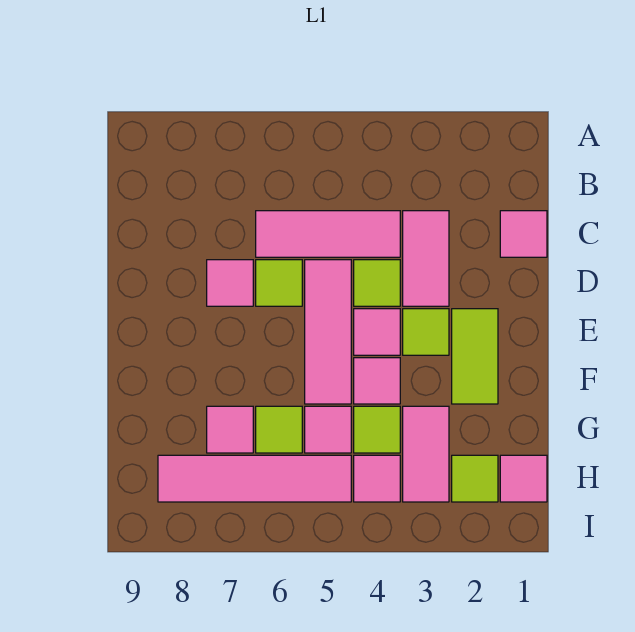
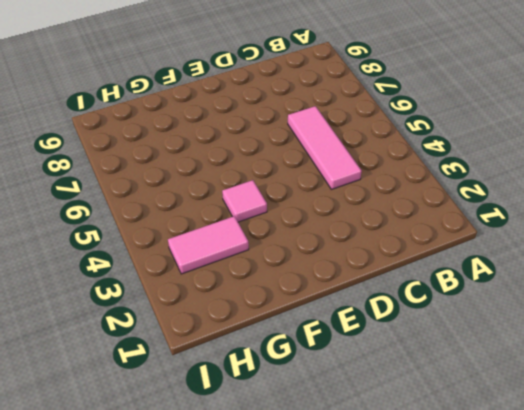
none -> pink tile C1 level 1
none -> pink tile C3:D3 level 1
none -> lime tile D4 level 1

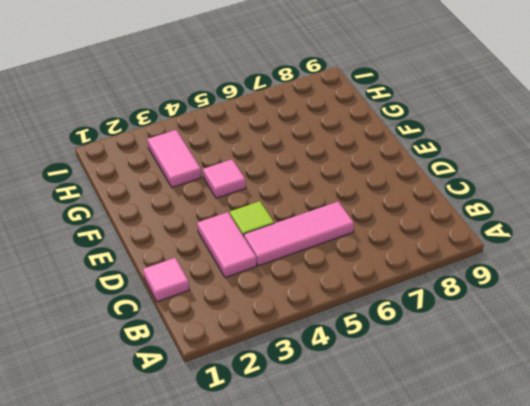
none -> pink tile D5:F5 level 1
none -> lime tile D6 level 1
none -> pink tile D7 level 1

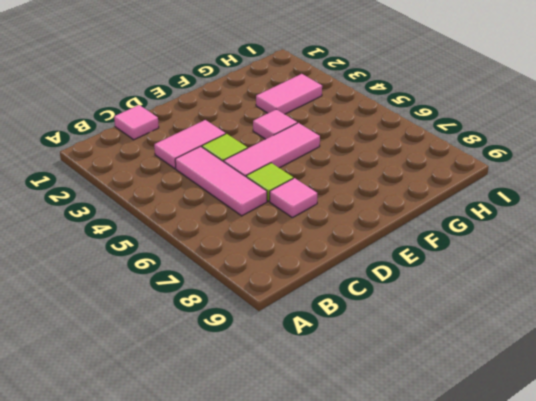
none -> lime tile E2:F2 level 1
none -> lime tile E3 level 1
none -> pink tile E4 level 1

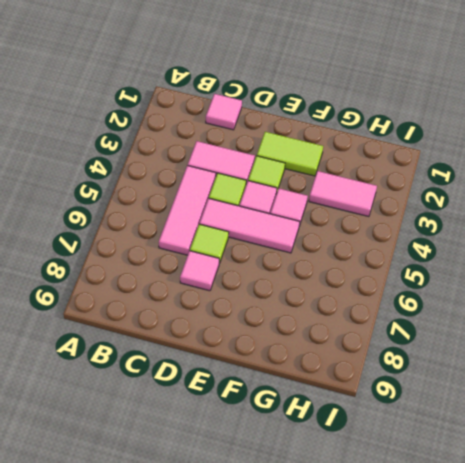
none -> lime tile G4 level 1
none -> pink tile G5 level 1
none -> lime tile G6 level 1

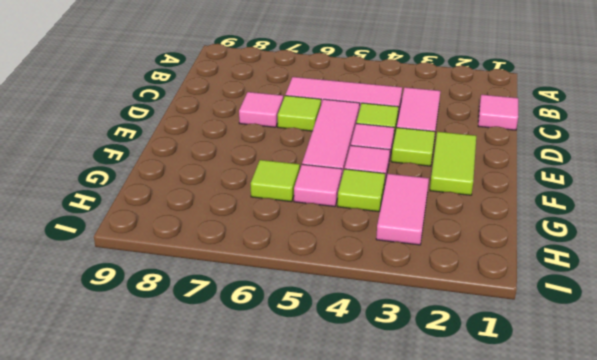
none -> pink tile G7 level 1
none -> pink tile H1 level 1
none -> lime tile H2 level 1

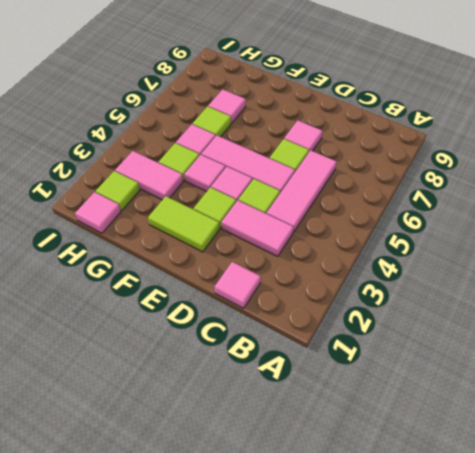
none -> pink tile H4 level 1
none -> pink tile H5:H8 level 1

